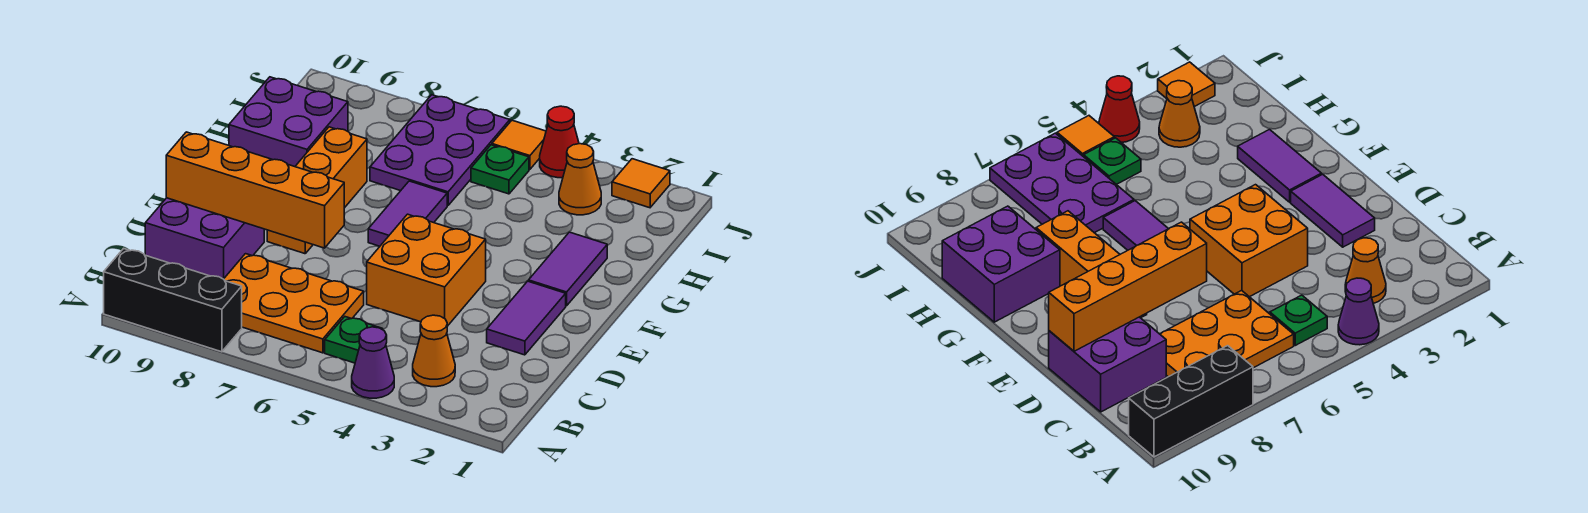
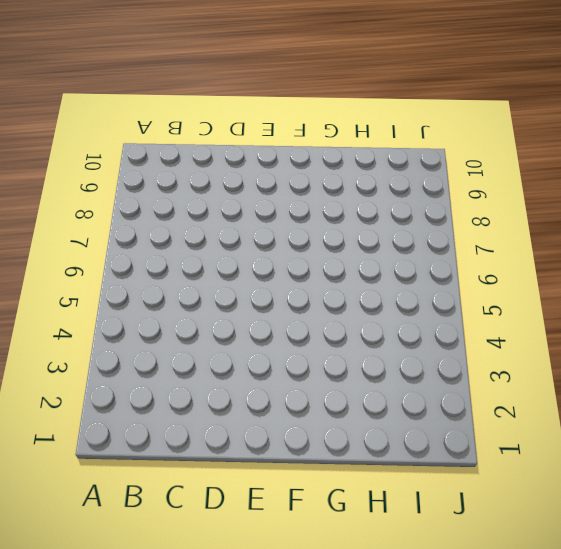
none -> purple cone A4 level 1
none -> black brick A8:A10 level 1
none -> orange cone B3 level 1

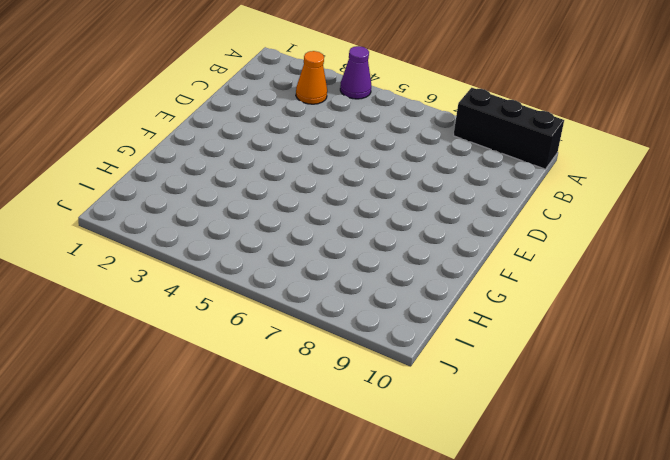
none -> green plate B5 level 1
none -> orange plate B6:C8 level 1
none -> purple brick C9:D10 level 1

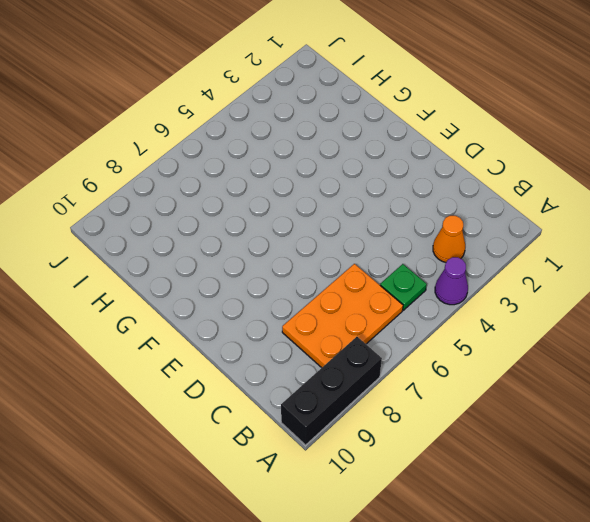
none -> purple brick C9:D10 level 1
none -> purple tile D2:E2 level 1
none -> orange brick D4:E5 level 1

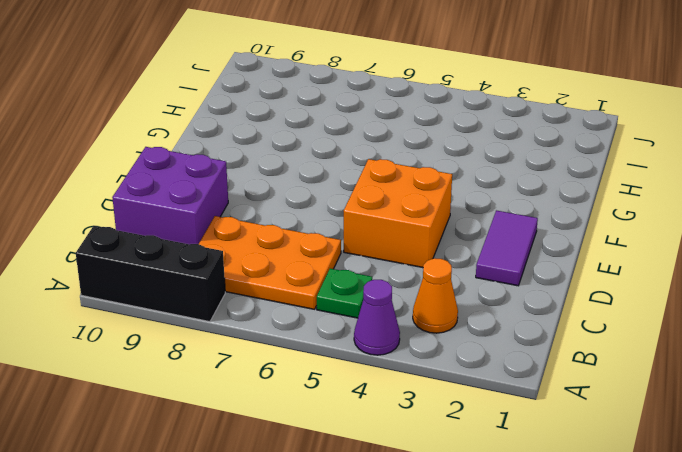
none -> orange brick E8:G8 level 1
none -> purple tile F2:G2 level 1
none -> purple tile F6:G6 level 1

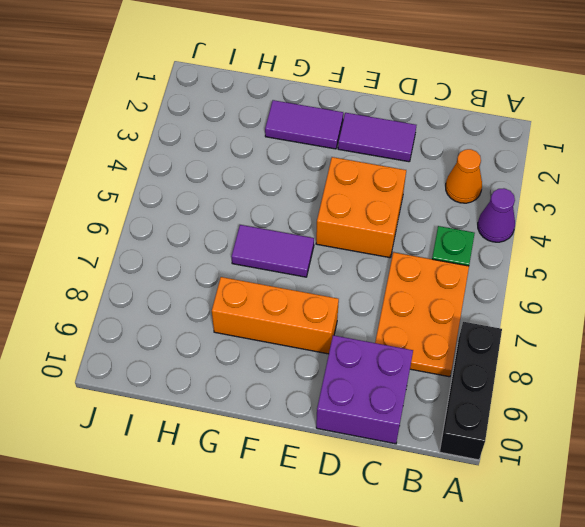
none -> purple brick G9:H10 level 1
none -> purple plate H6:J7 level 1
none -> orange cone I3 level 1

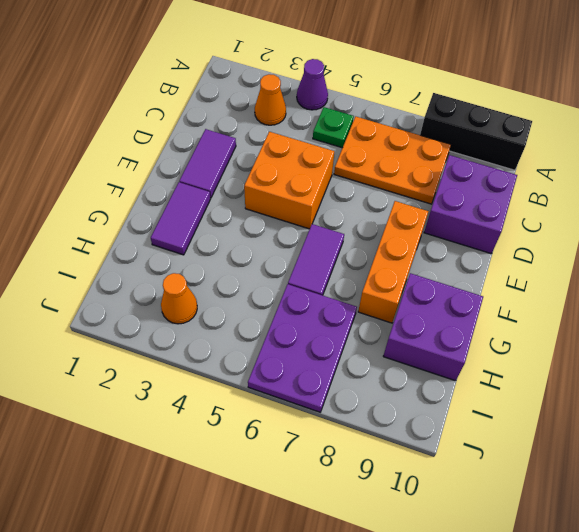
none -> green plate I5 level 1
none -> orange tile J2 level 1
none -> red cone J4 level 1

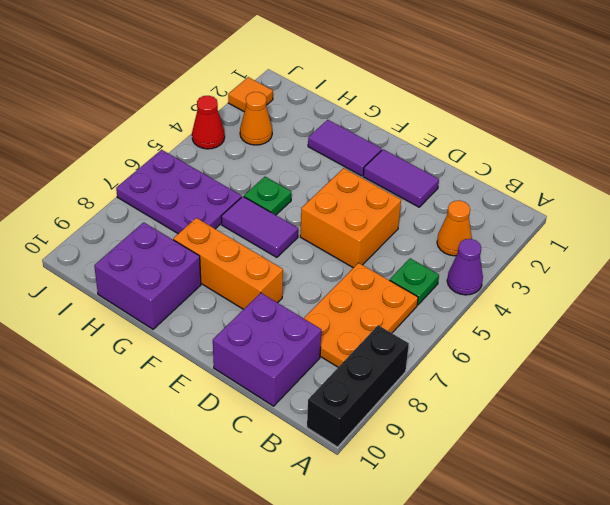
green plate G5 level 1 -> green plate I5 level 1
none -> orange tile J5 level 1
none -> orange brick D7:D10 level 2

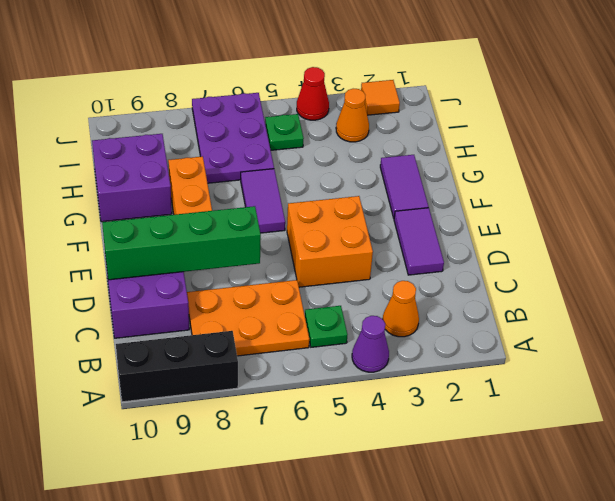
green brick D7:D10 level 2 -> orange brick D7:D10 level 2
none -> orange tile J5 level 1

